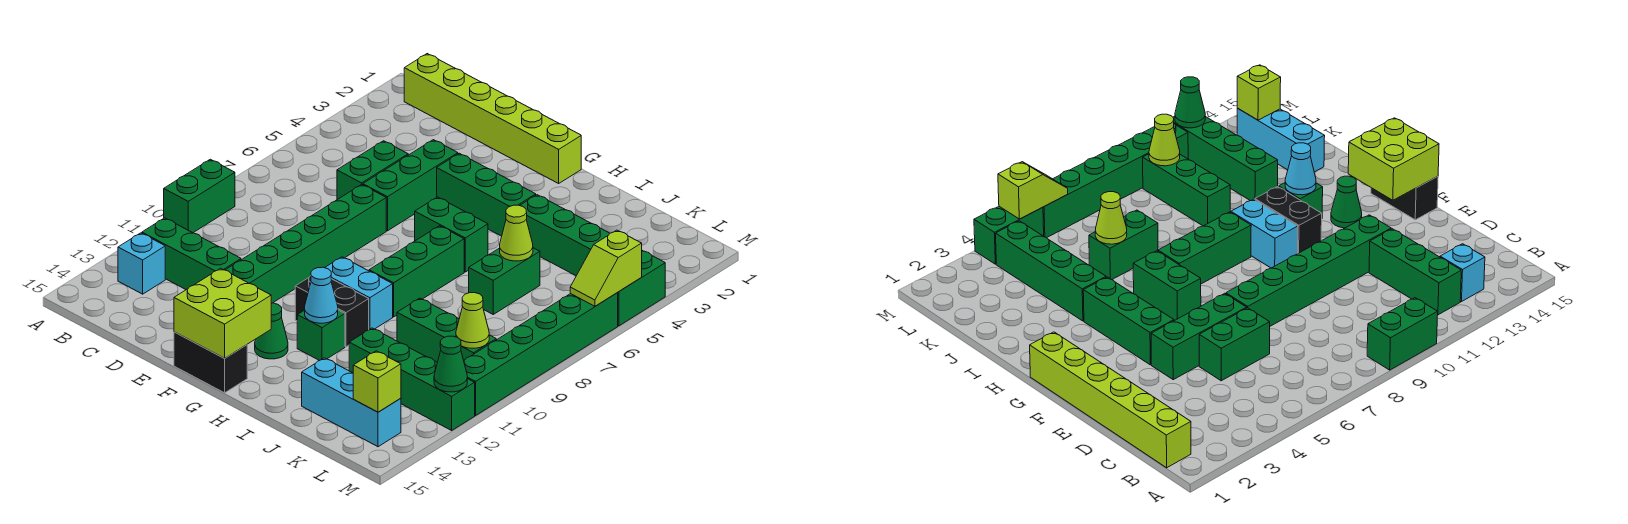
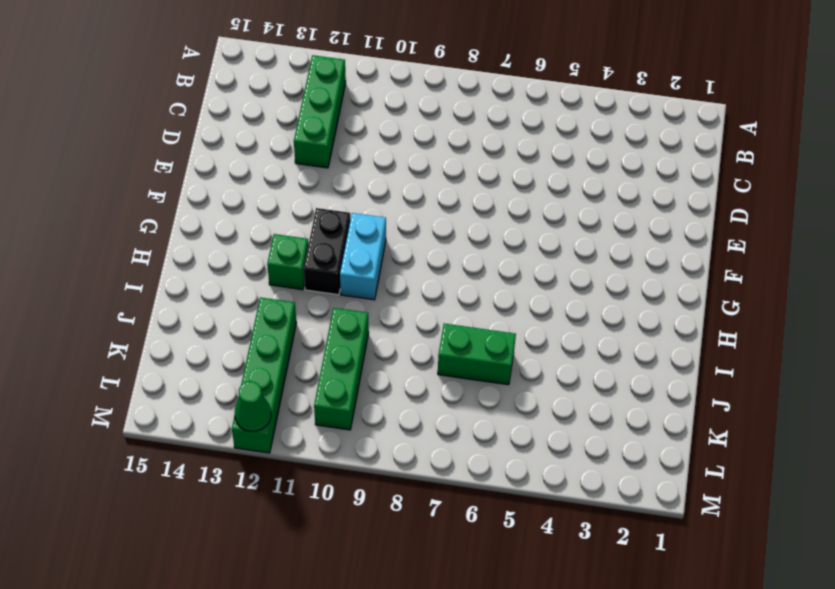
none -> green brick A9:A10 level 1
none -> lime brick B1:G1 level 1
none -> cyan brick B13 level 1

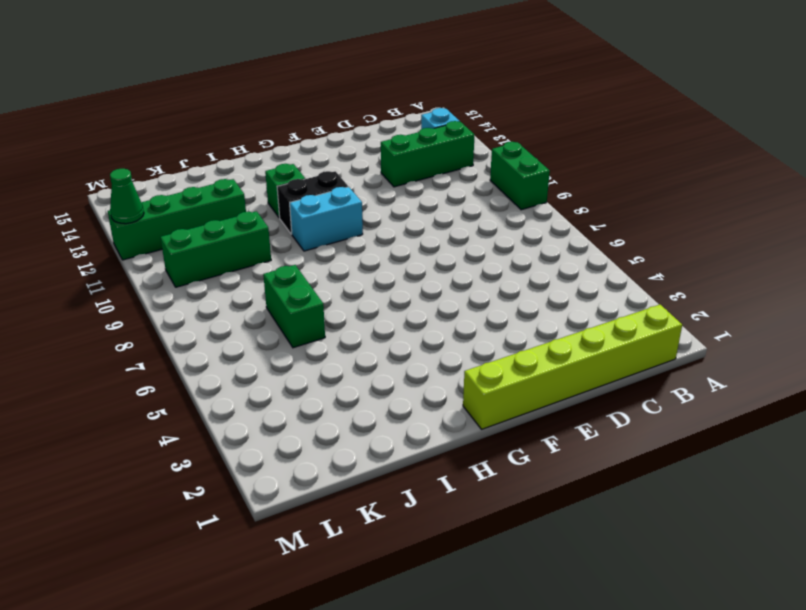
none -> green brick D5:D6 level 1
none -> green brick E4:E6 level 1
none -> green brick E7:E12 level 1

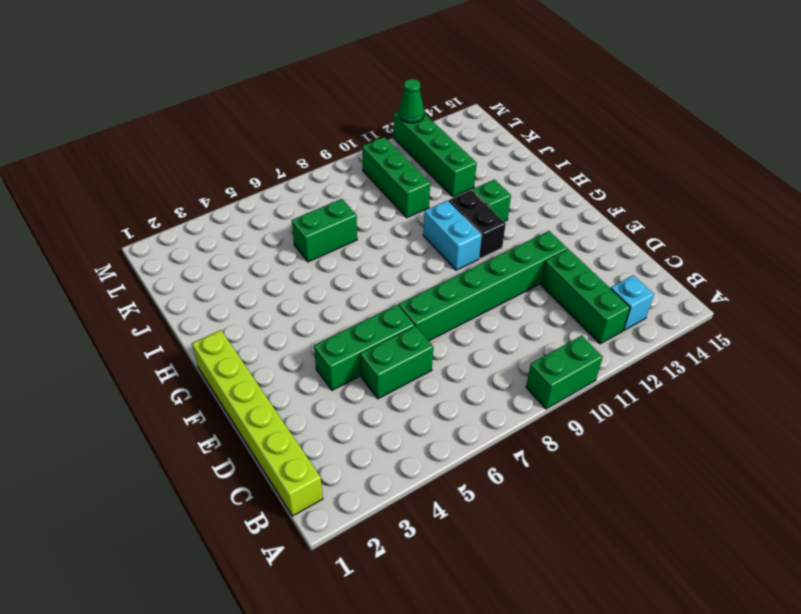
none -> green brick F4:H4 level 1
none -> black brick F15:G15 level 1
none -> green brick G6:H6 level 1

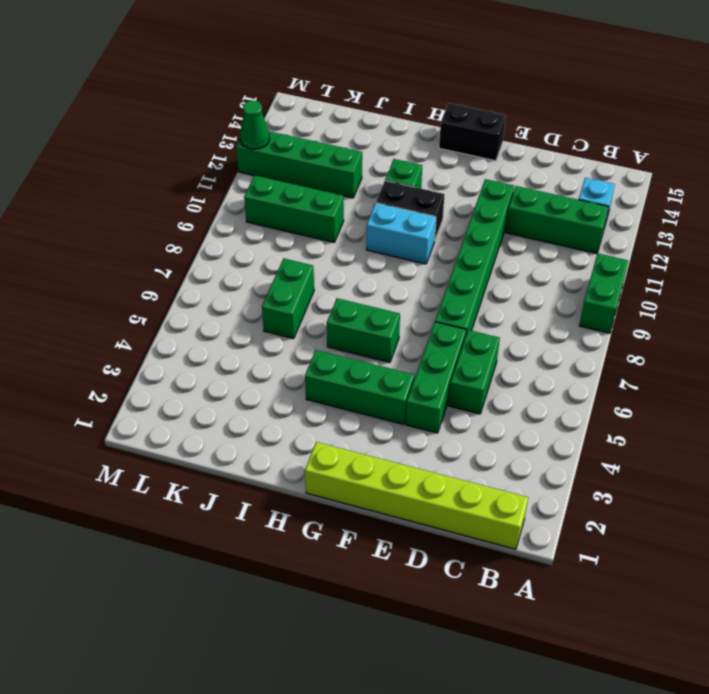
none -> green cone G13 level 1
none -> green brick H7:H9 level 1
none -> green brick I4:L4 level 1

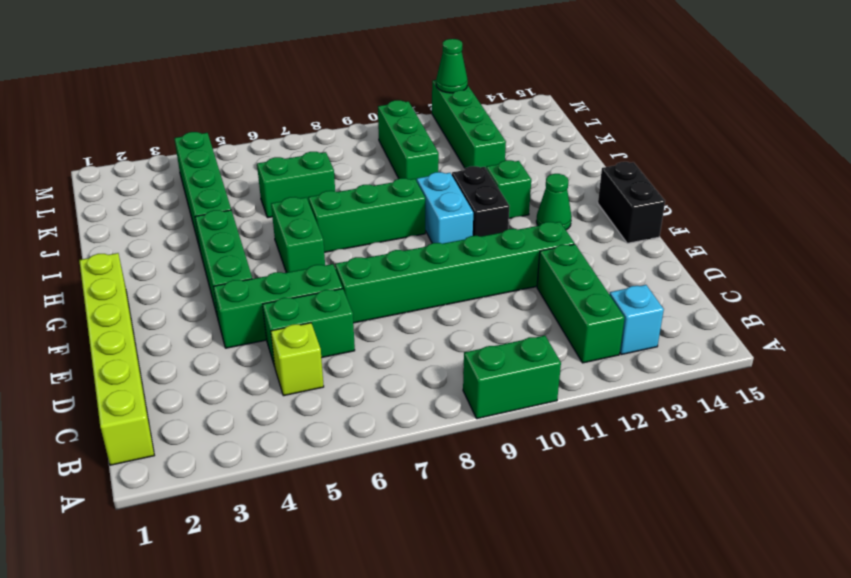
lime brick C5 level 1 -> lime brick L14 level 2
none -> cyan brick J14:L14 level 1
none -> green brick M4:M5 level 1
none -> green brick M6:M11 level 1

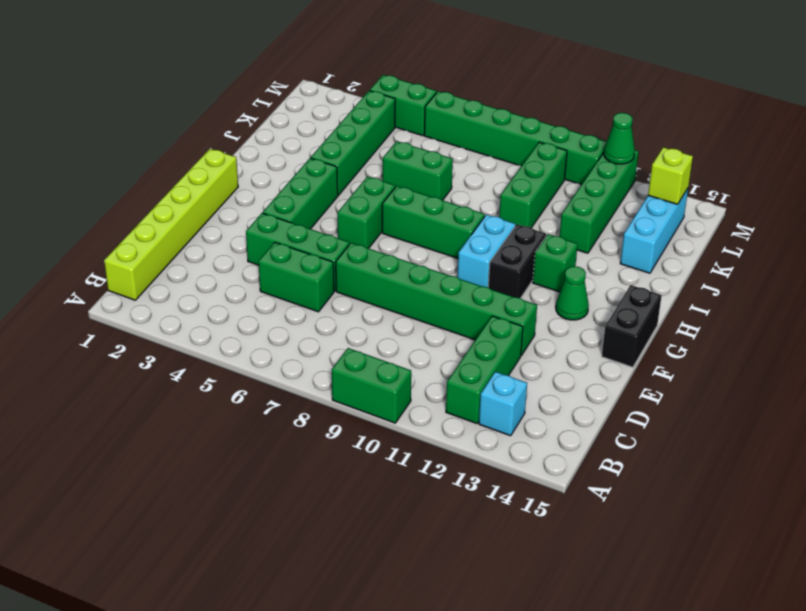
none -> lime brick F14:G15 level 2
none -> cyan cone H12 level 2
none -> lime cone J6 level 2

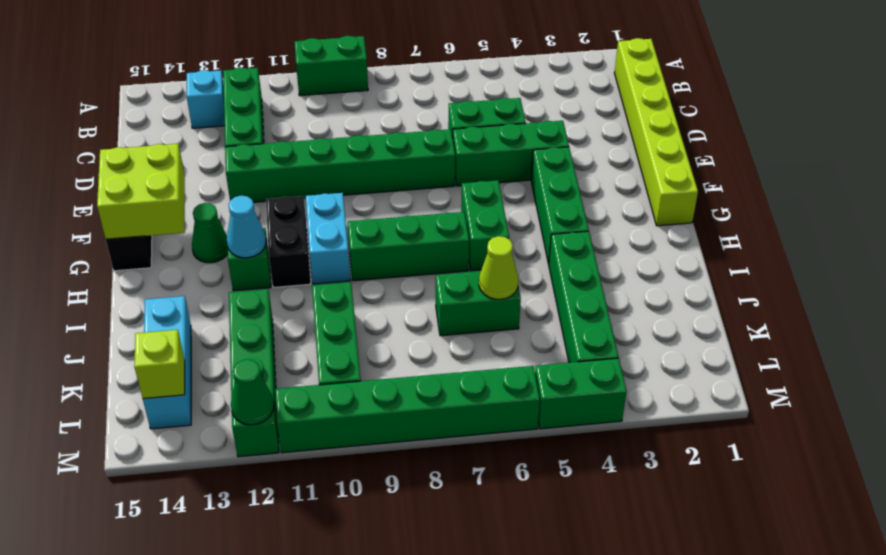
none -> lime cone L10 level 2
none -> lime slope M5:M6 level 2 top 5

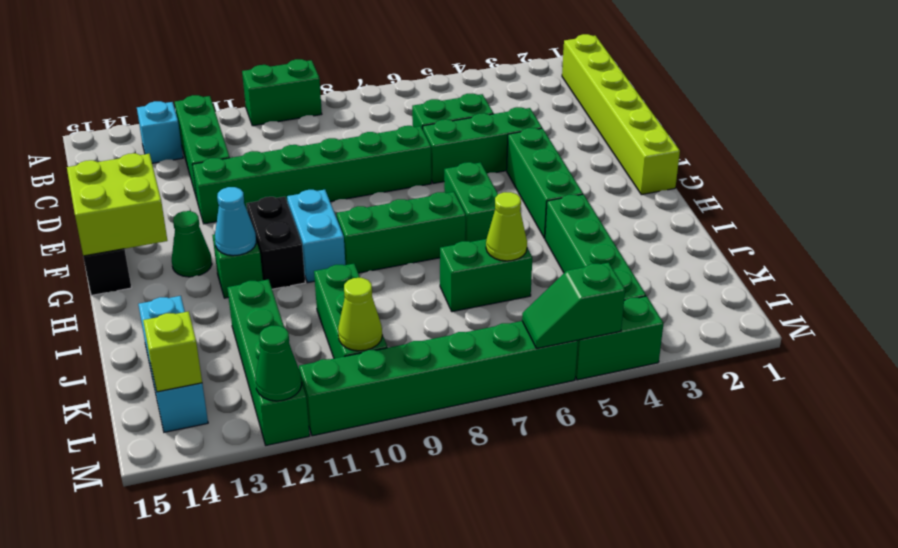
green slope M5:M6 level 2 top 5 -> lime slope M5:M6 level 2 top 5

